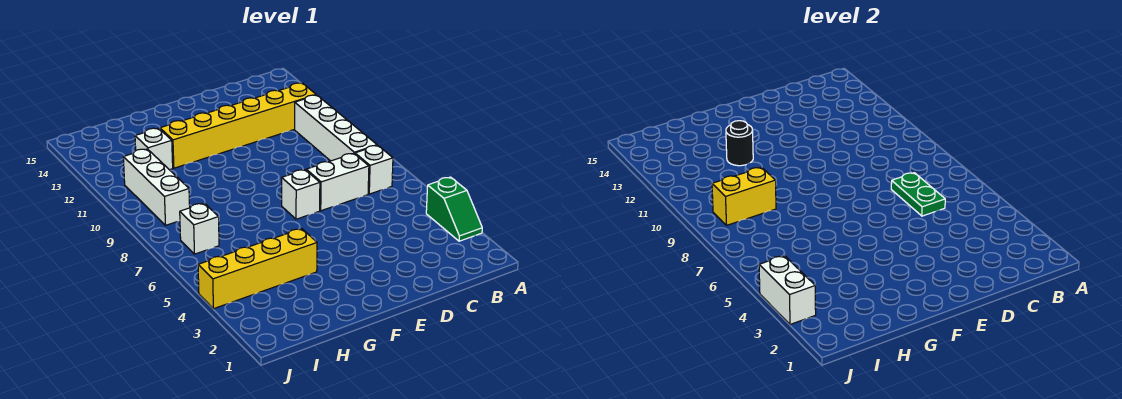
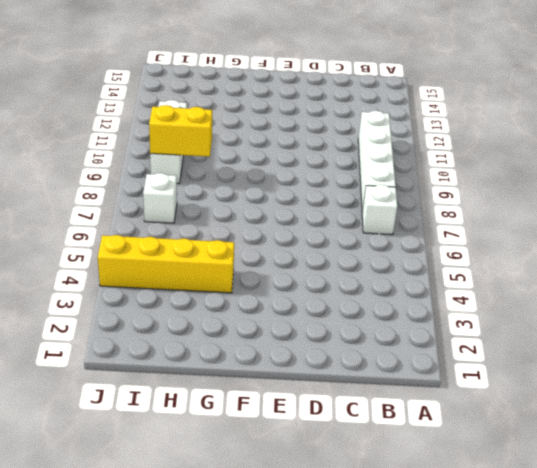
none -> green slope A3:A4 level 1 top 4
none -> yellow brick B12:G12 level 1
none -> white brick C7:D7 level 1

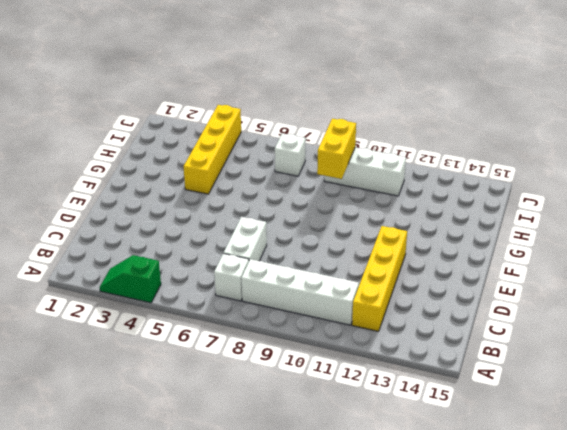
yellow brick B12:E12 level 1 -> yellow brick B12:G12 level 1
none -> white brick E7 level 1
none -> white brick H12 level 1
none -> green plate C6:C7 level 2

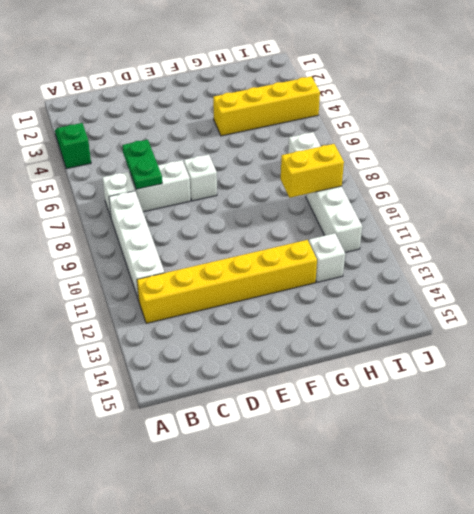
none -> black round brick G12 level 2
none -> white brick J3:J4 level 2

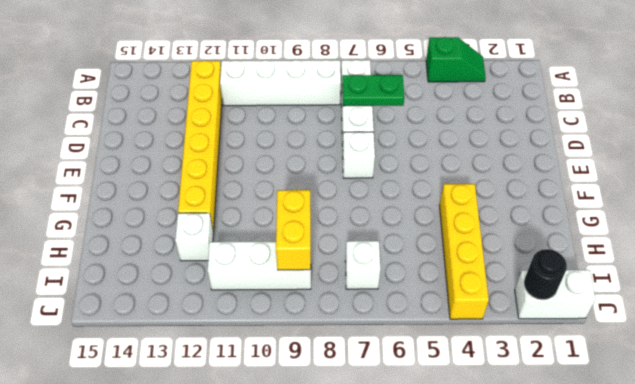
white brick J1:J2 level 1 -> white brick J3:J4 level 2
black round brick J2 level 2 -> black round brick G12 level 2

